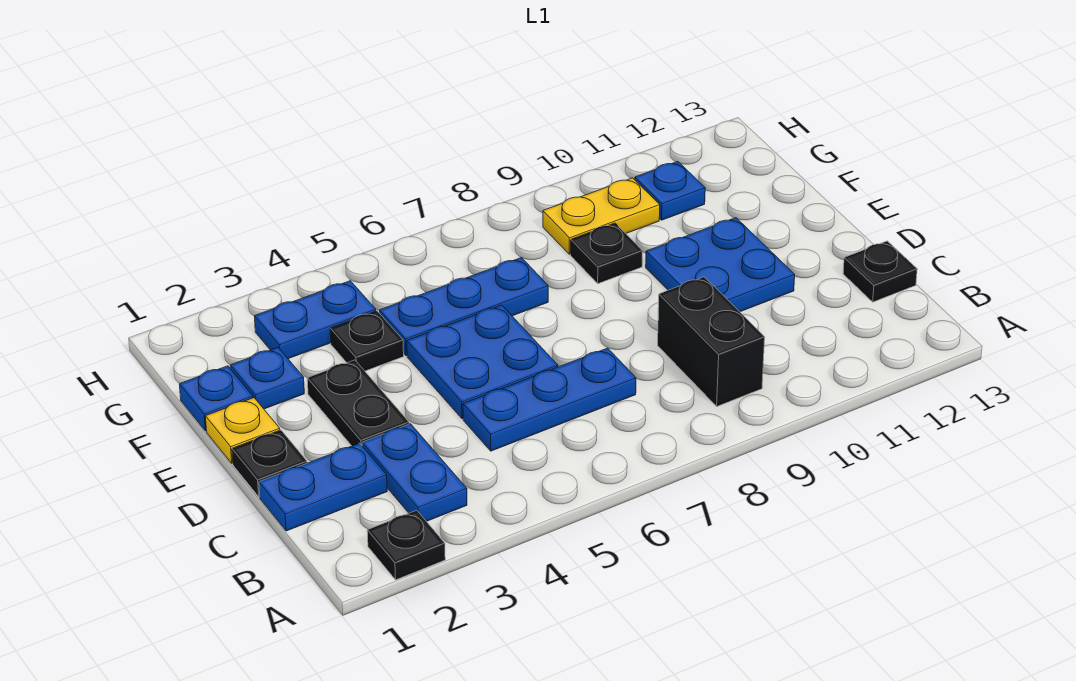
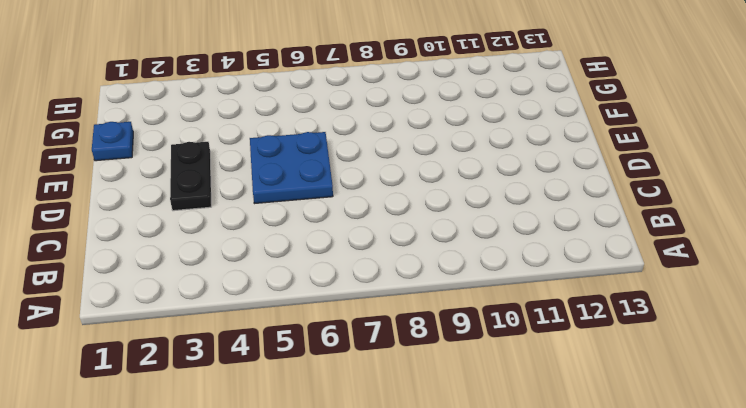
none -> black plate A2 level 1
none -> blue plate B3:C3 level 1
none -> black brick B9:C9 level 1

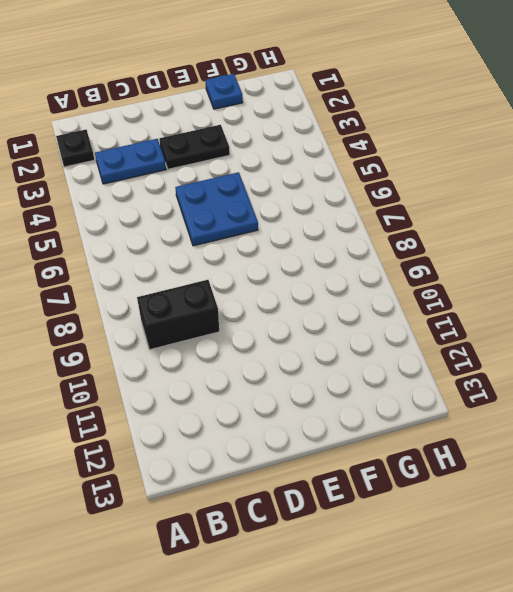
none -> blue plate C1:C2 level 1
none -> blue plate C5:C7 level 1
none -> black plate C13 level 1

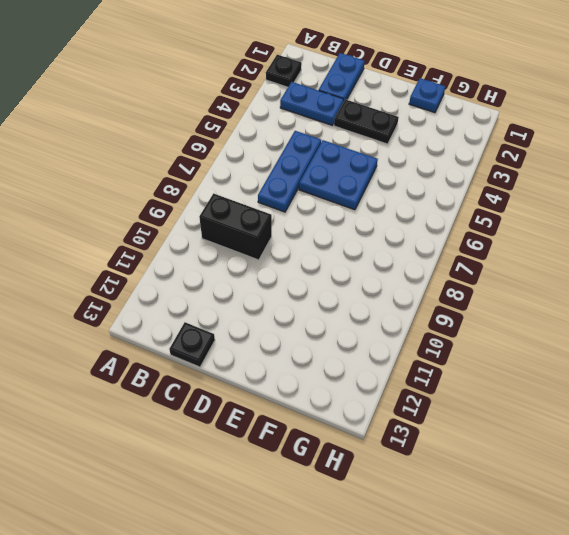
none -> black plate D1 level 1
none -> blue plate D10:E11 level 1
none -> yellow plate E1 level 1

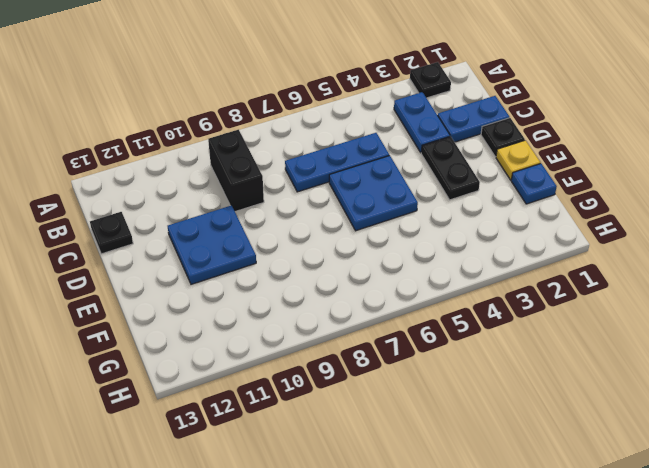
none -> blue plate F2 level 1
none -> black plate F4 level 1
none -> blue plate F5:F7 level 1

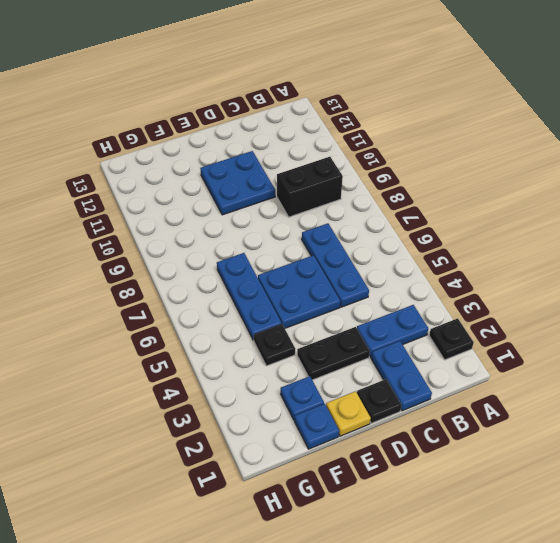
none -> black plate C13 level 1
none -> black plate F9 level 1
none -> blue plate G3:G4 level 1

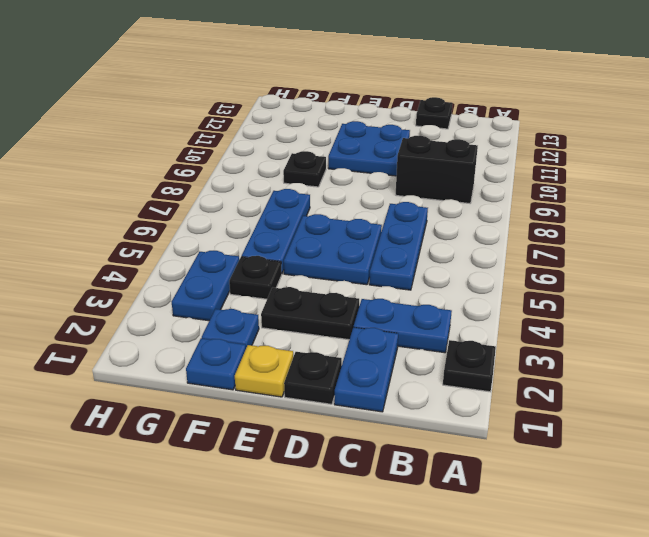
none -> yellow plate G9:G10 level 1
none -> blue plate G11 level 1

